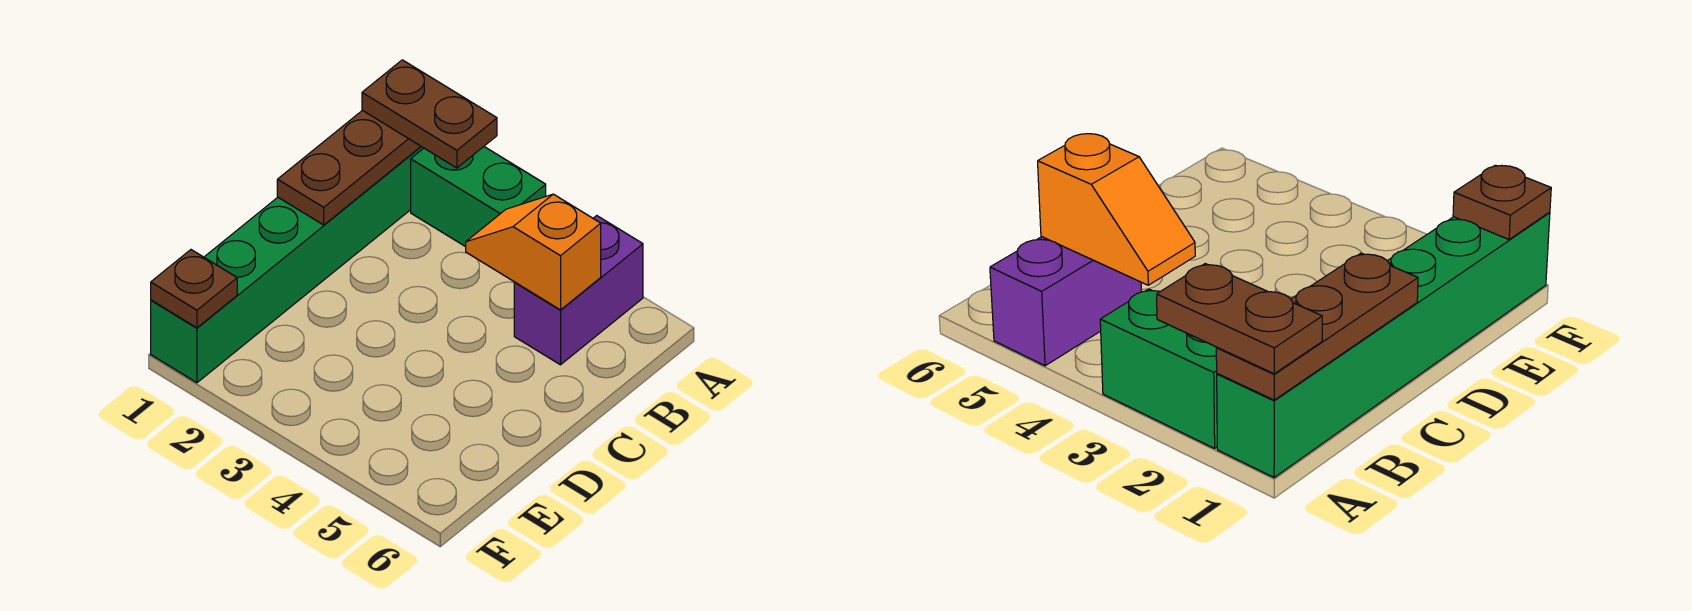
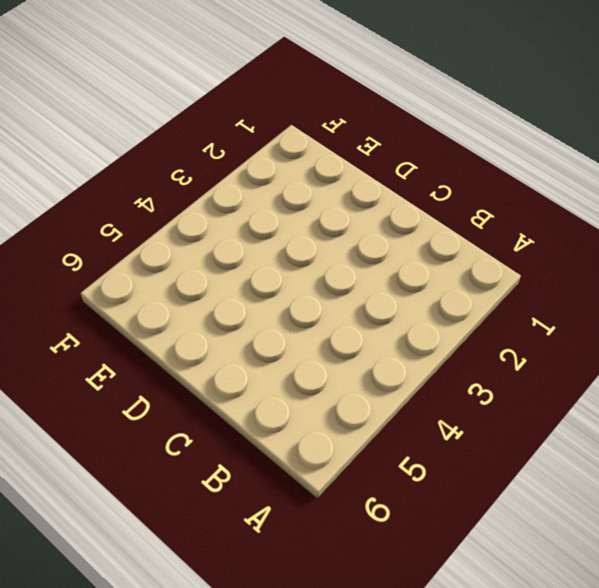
none -> green brick A1:F1 level 1
none -> green brick A2:A3 level 1

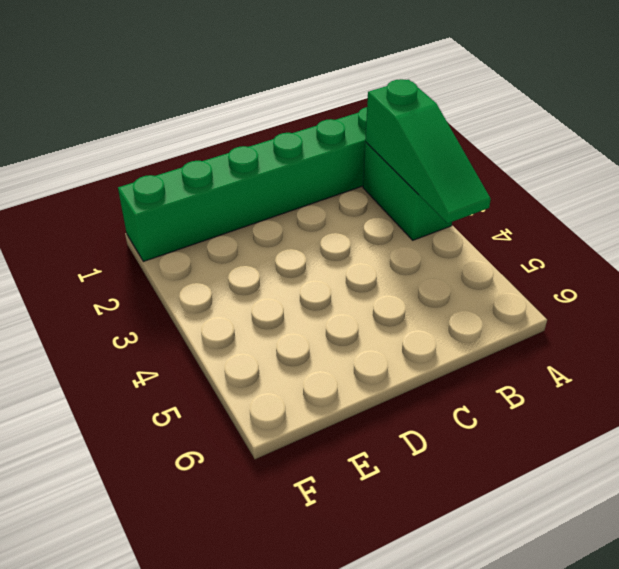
green slope A2:A4 level 2 top 2 -> none
none -> purple brick A5:B5 level 1
none -> brown plate A1:C1 level 2

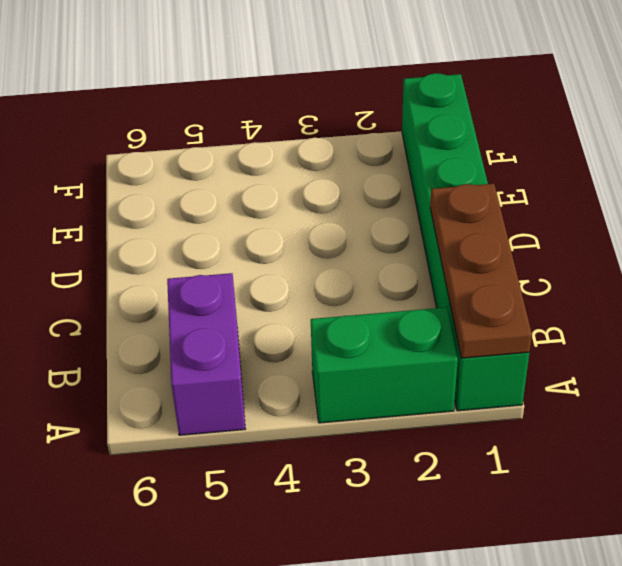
none -> orange slope B4:B5 level 2 top 5
none -> brown plate F1 level 2

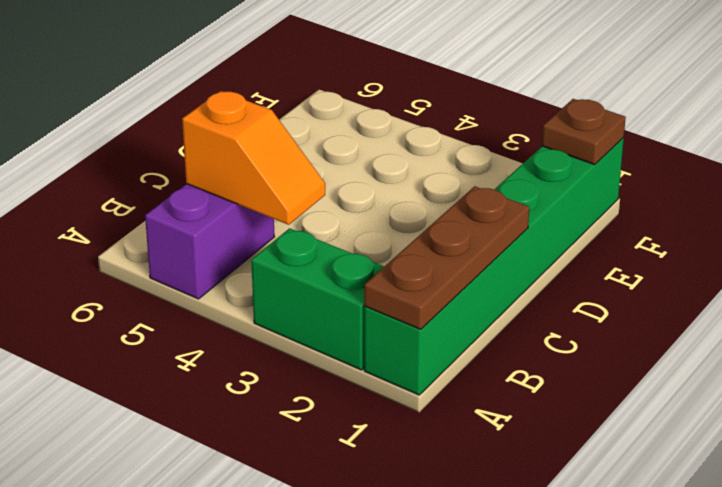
none -> brown plate A1:A2 level 3

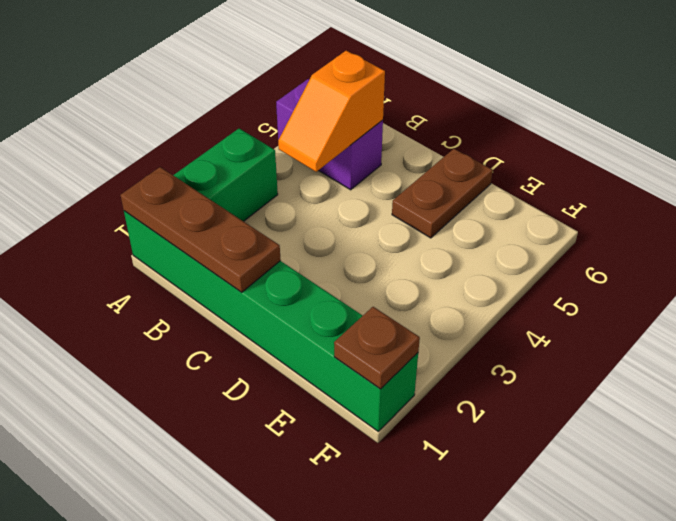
brown plate D5:D6 level 1 -> brown plate A1:A2 level 3

